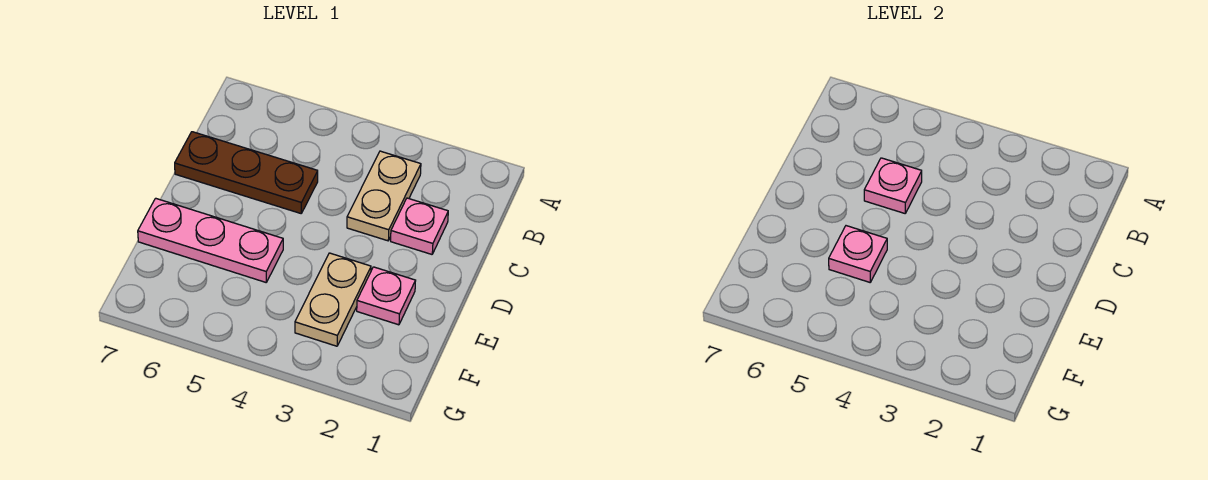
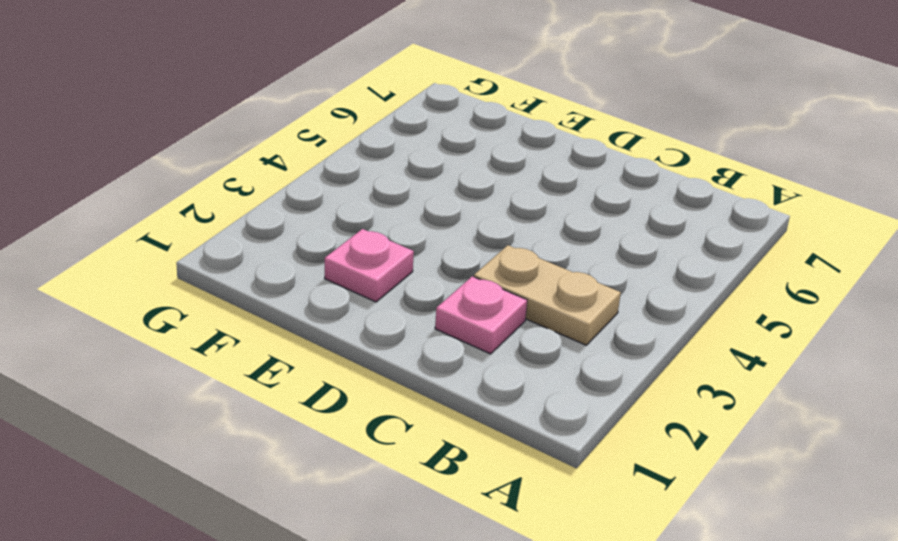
none -> brown plate C5:C7 level 1
none -> tan plate E3:F3 level 1

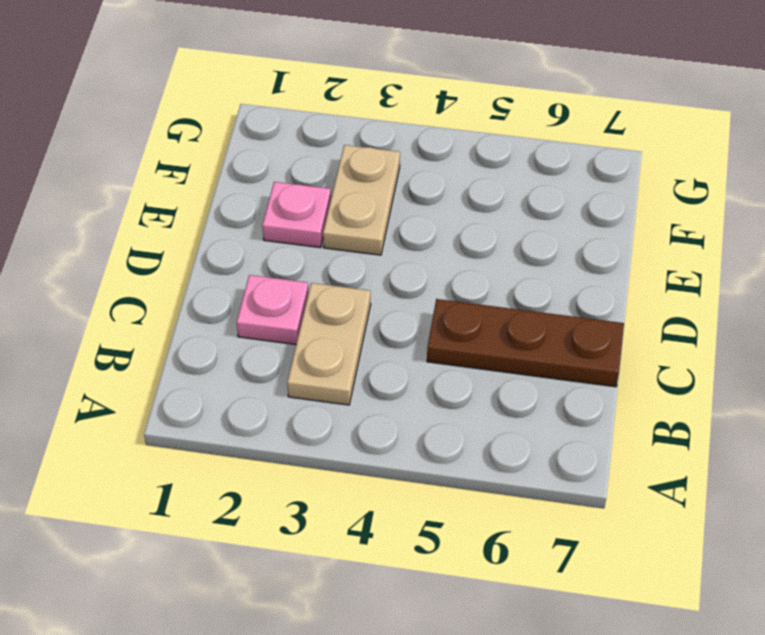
none -> pink plate E5:E7 level 1
none -> pink plate C5 level 2

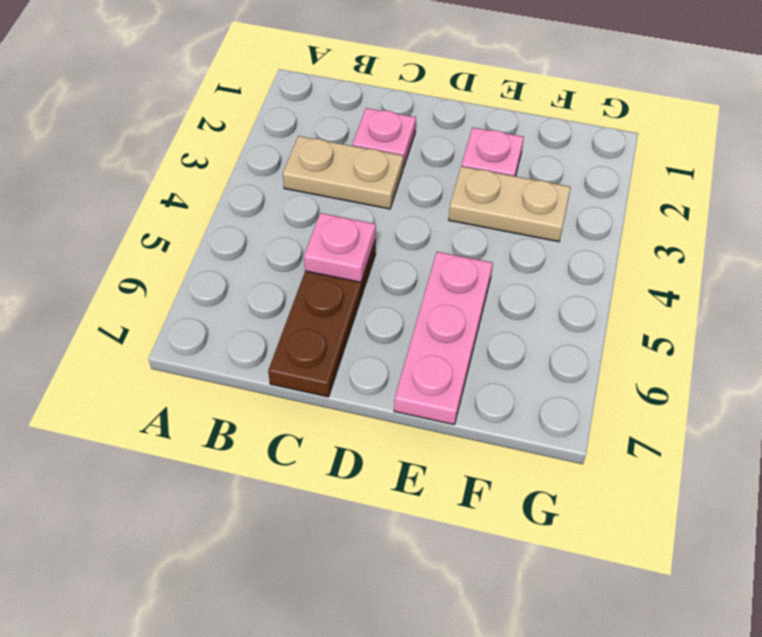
none -> pink plate E5 level 2

